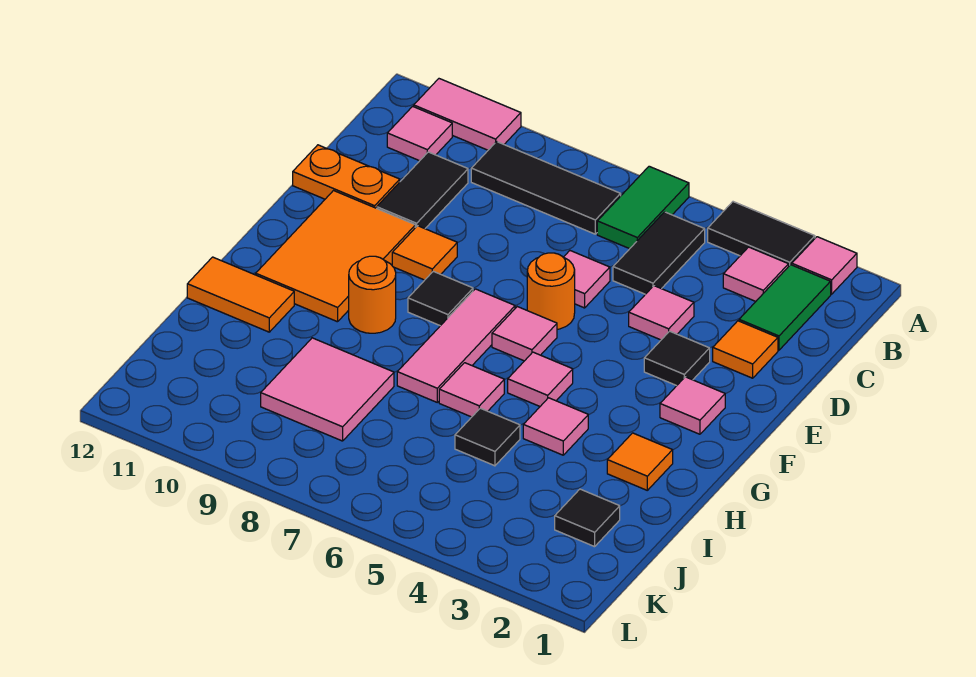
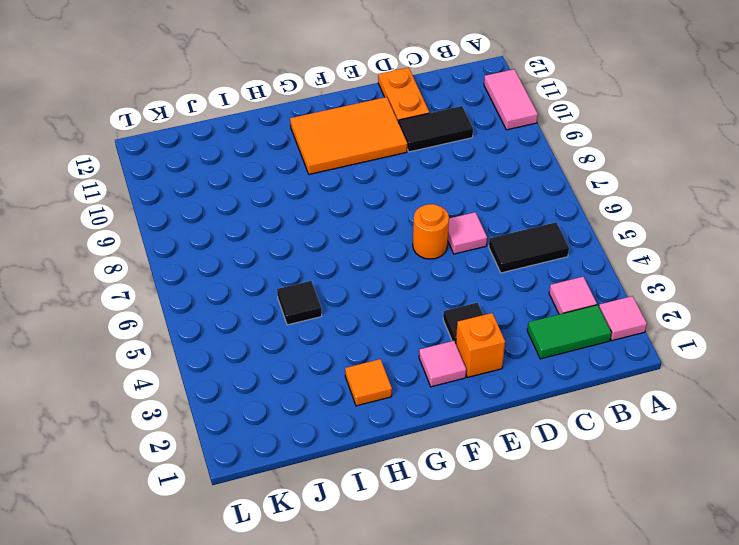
orange brick E2 level 1 -> none
none -> black tile A3:A4 level 1
none -> green tile A6:B6 level 1
none -> black tile B7:B9 level 1
none -> pink tile B11 level 1

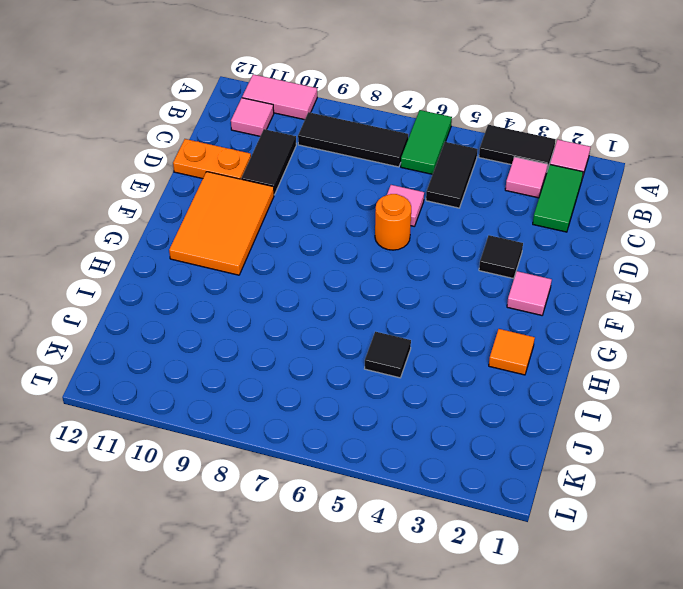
none -> orange tile D2 level 1
none -> pink tile D4 level 1
none -> orange tile E9 level 1
none -> pink tile F6 level 1

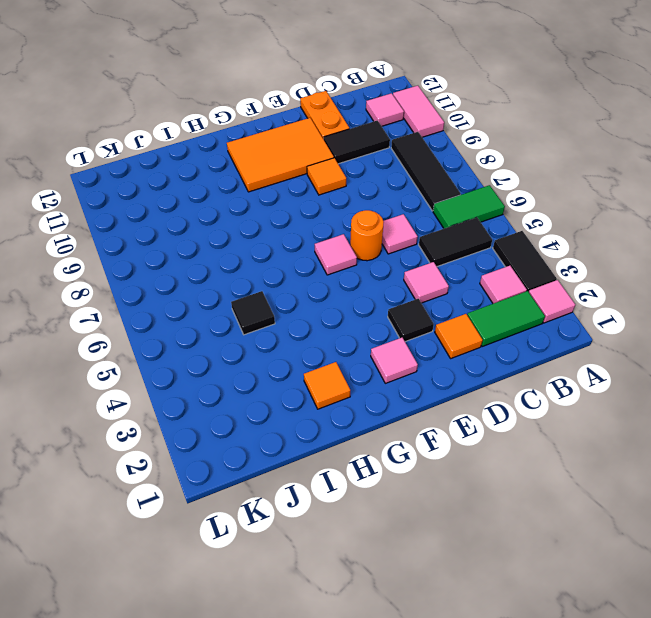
none -> pink tile F7:H7 level 1
none -> black tile F8 level 1
none -> pink tile G5 level 1
none -> orange round brick G9 level 1

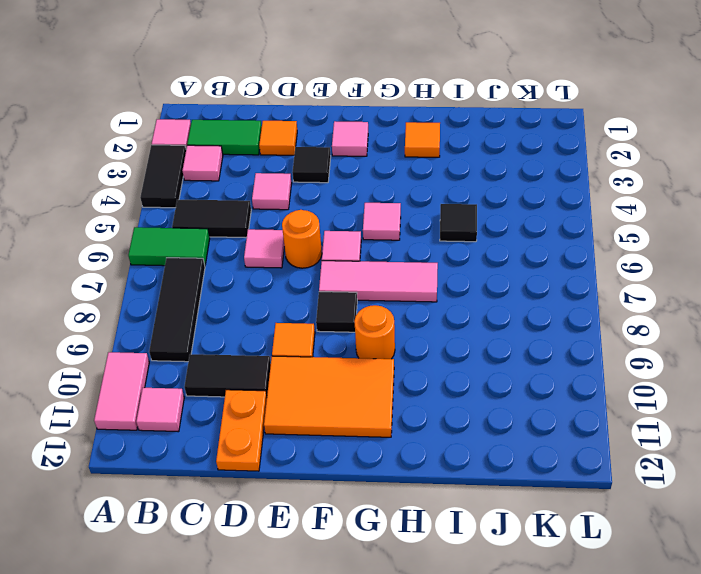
none -> pink tile H4 level 1
none -> pink tile H6 level 1
none -> orange tile H11:H12 level 1
none -> pink tile I8:J9 level 1

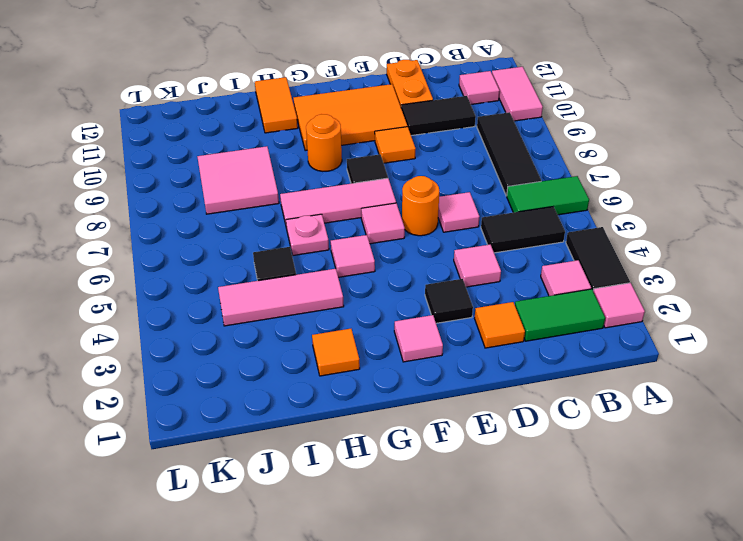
pink tile H4:J4 level 1 -> pink tile H4 level 1
pink plate H6 level 1 -> pink tile H6 level 1
none -> black tile J2 level 1

